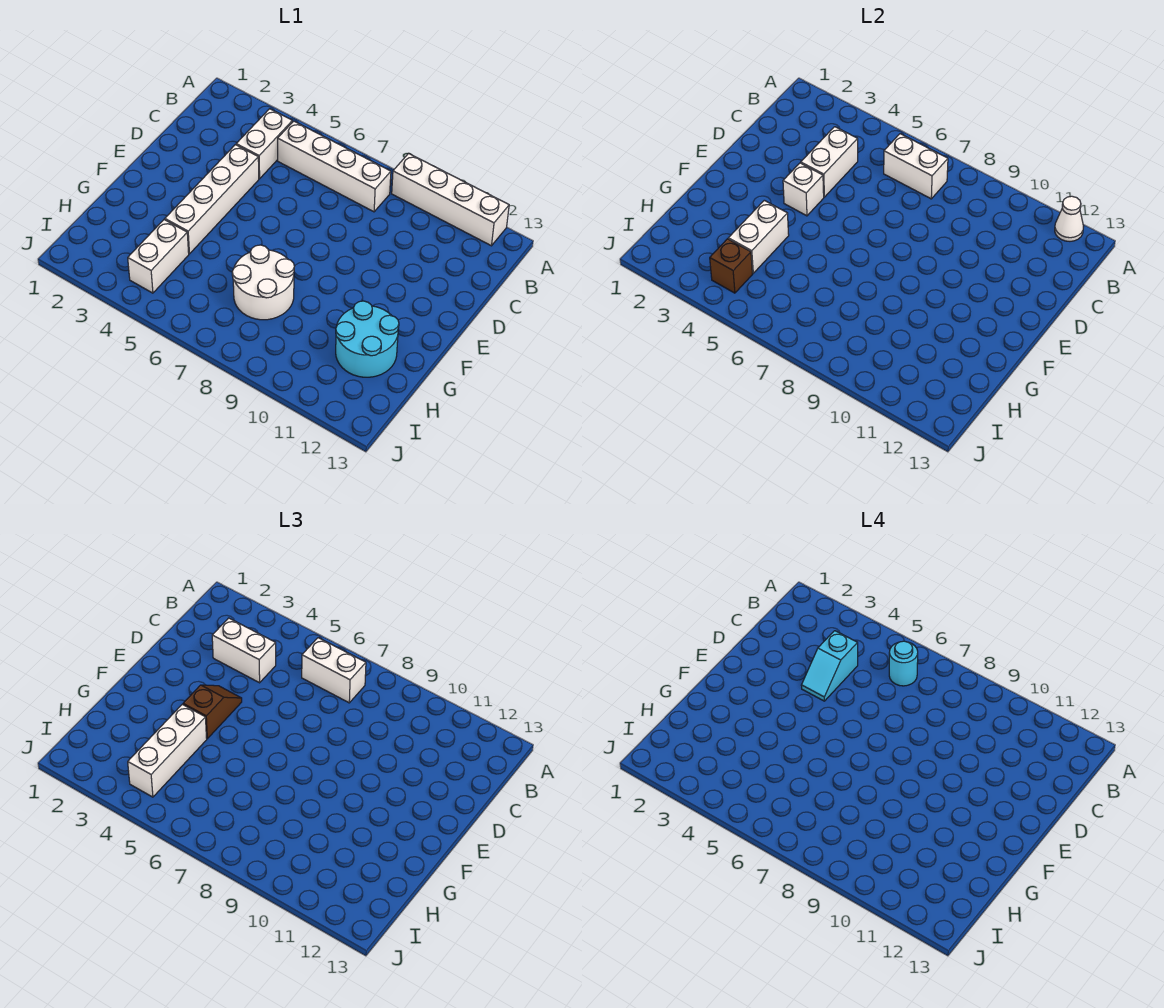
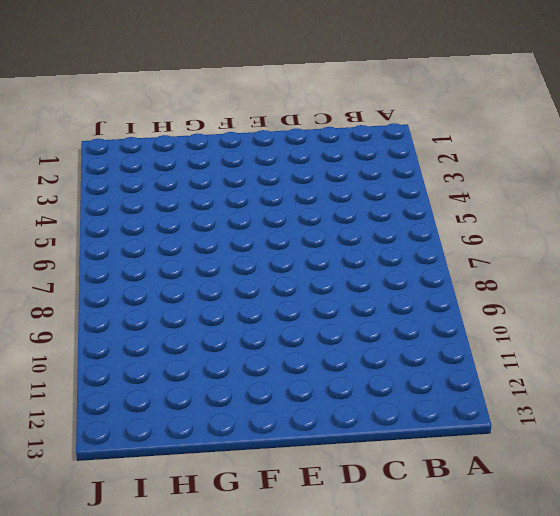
none -> white brick A9:A12 level 1
none -> white brick B4:C4 level 1
none -> white brick B5:B8 level 1

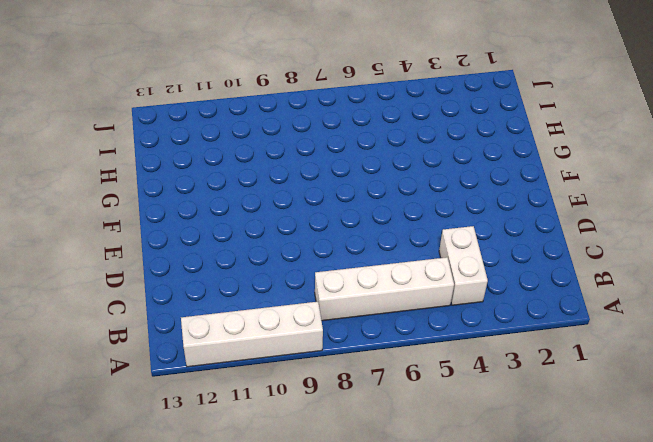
none -> white brick D4:G4 level 1
none -> white round brick G7:H8 level 1
none -> cyan round brick G11:H12 level 1

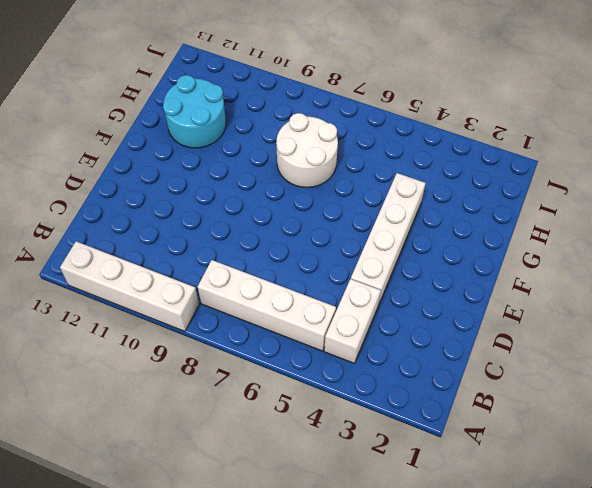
none -> white brick H4:I4 level 1
none -> white cone A12 level 2
none -> white brick B6:B7 level 2

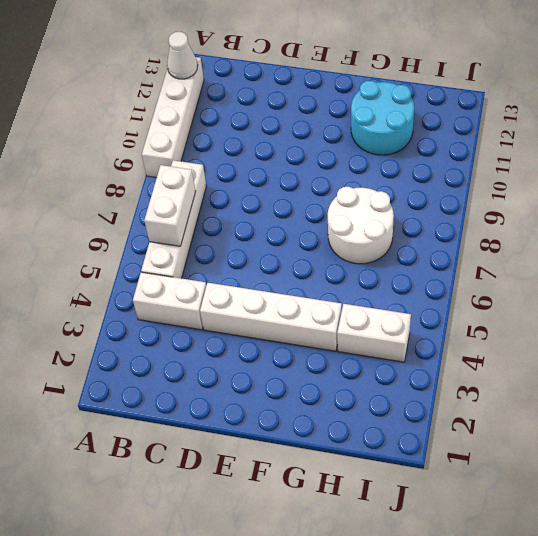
none -> white brick C4:D4 level 2
none -> white brick E4 level 2
none -> white brick G4:H4 level 2

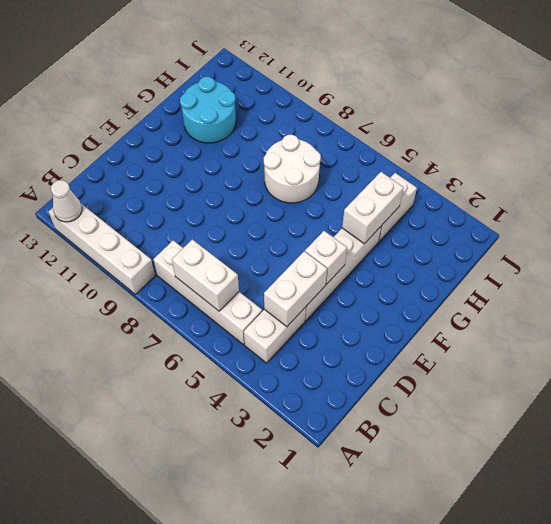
none -> brown brick I4 level 2
none -> white brick B6:B7 level 3
none -> white brick C3:C4 level 3

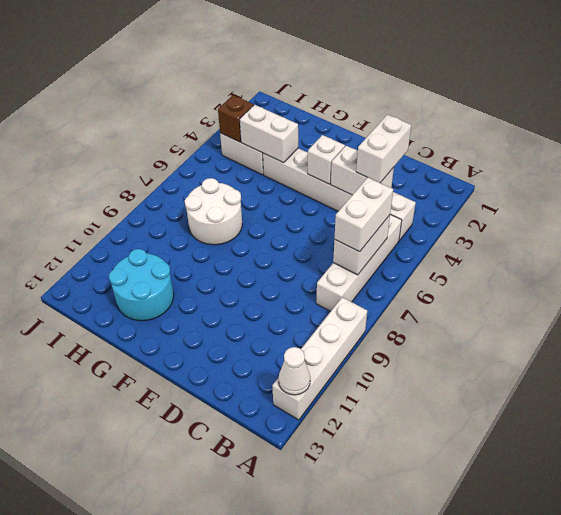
none -> brown slope E4:F4 level 3 top F
none -> white brick G4:I4 level 3
none -> cyan round brick B6 level 4

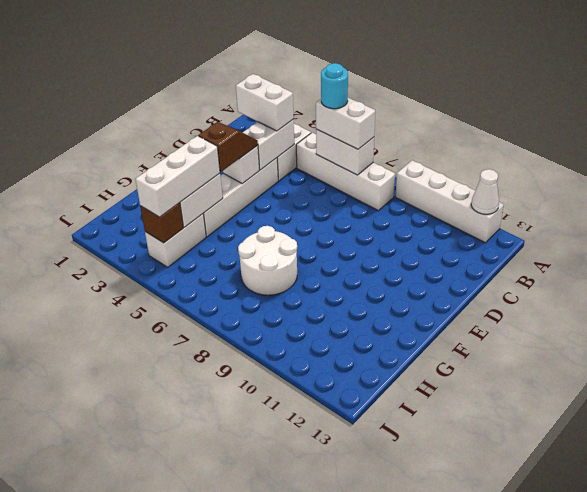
none -> cyan round brick G11:H12 level 1
none -> cyan slope C4:D4 level 4 top C

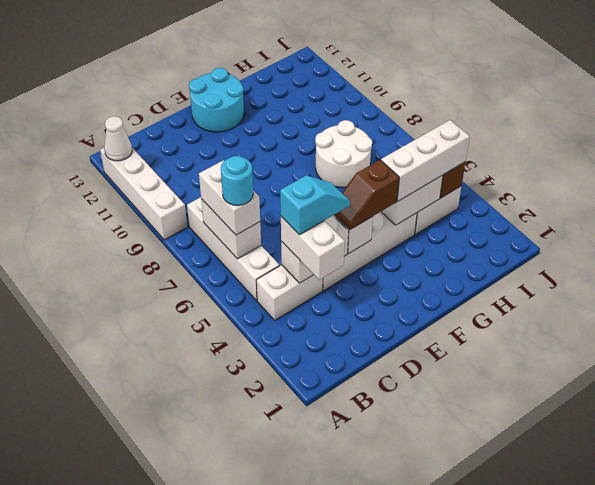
cyan round brick E12:F13 level 1 -> cyan round brick G11:H12 level 1

